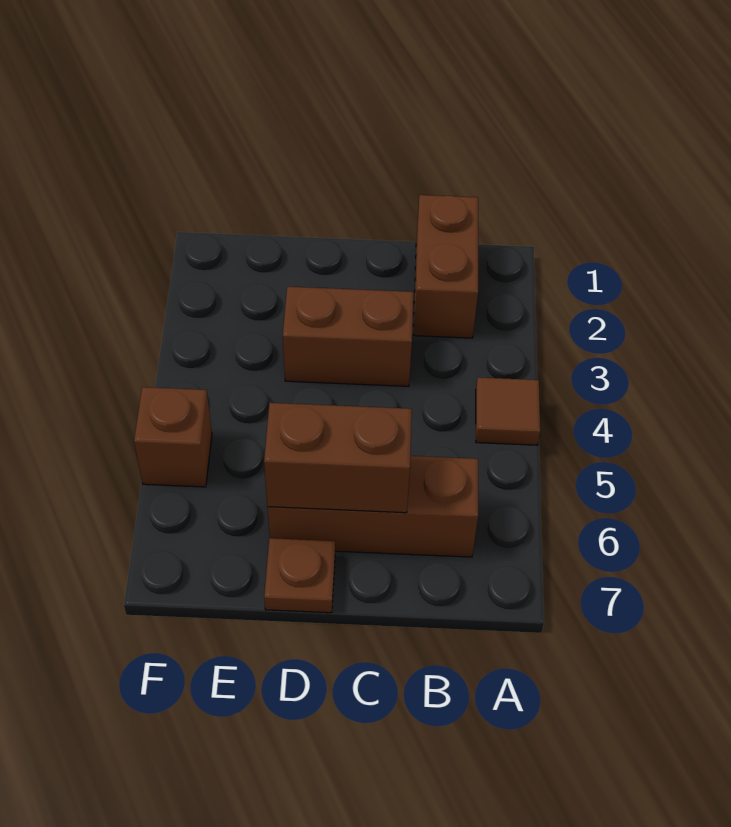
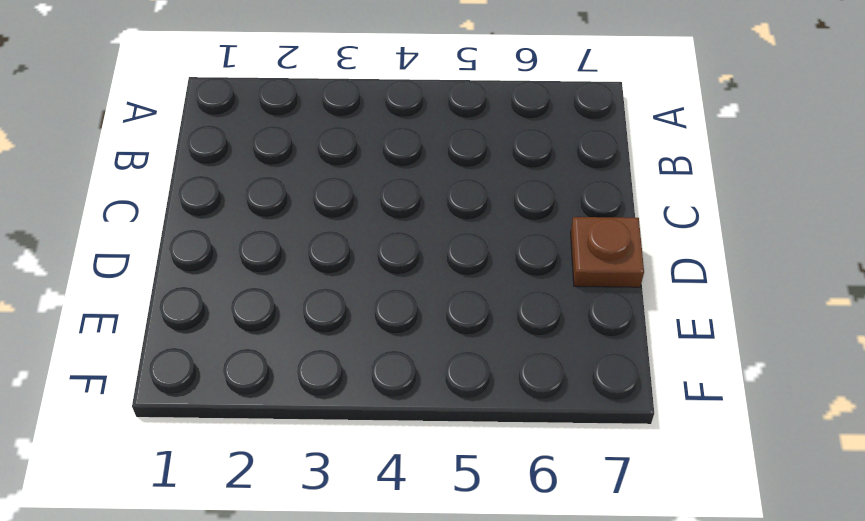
none -> brown tile A4 level 1
none -> brown brick B1:B2 level 1

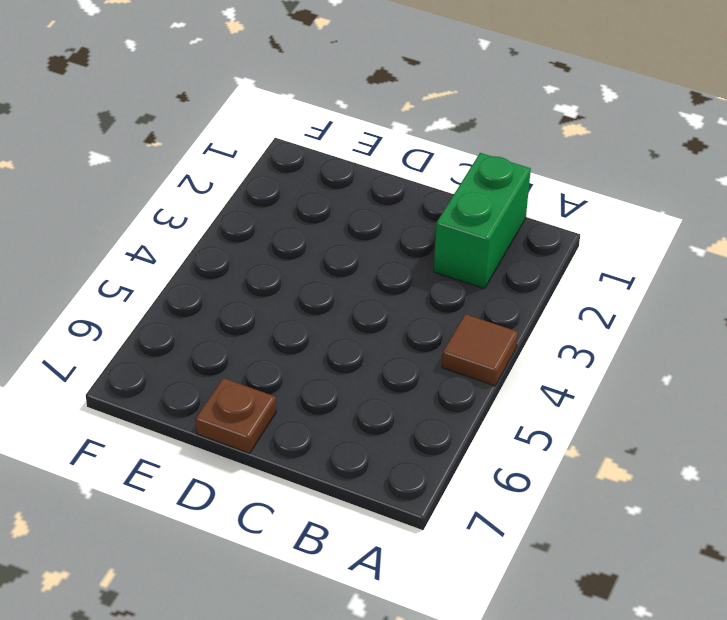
green brick B1:B2 level 1 -> brown brick B1:B2 level 1
none -> brown brick B6:D6 level 1
none -> brown brick C3:D3 level 1

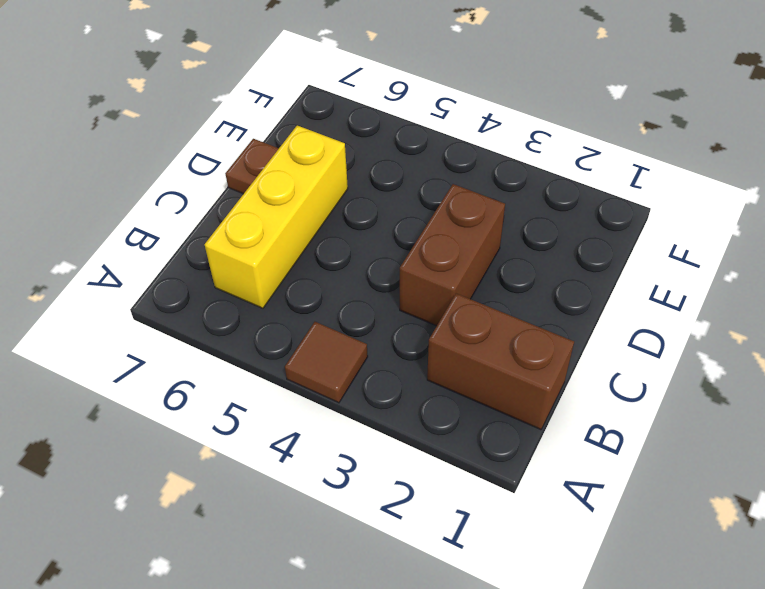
yellow brick B6:D6 level 1 -> brown brick B6:D6 level 1
none -> brown brick F5 level 1
none -> brown brick C6:D6 level 2

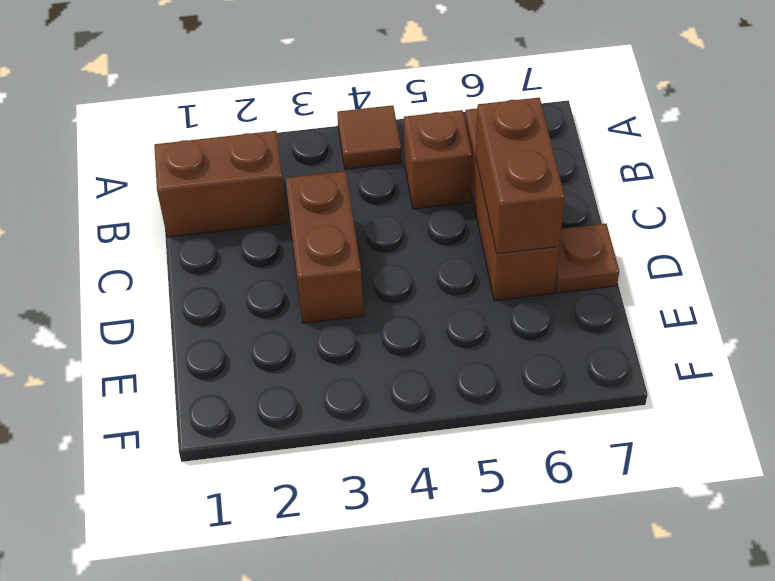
brown brick B5 level 1 -> brown brick F5 level 1

